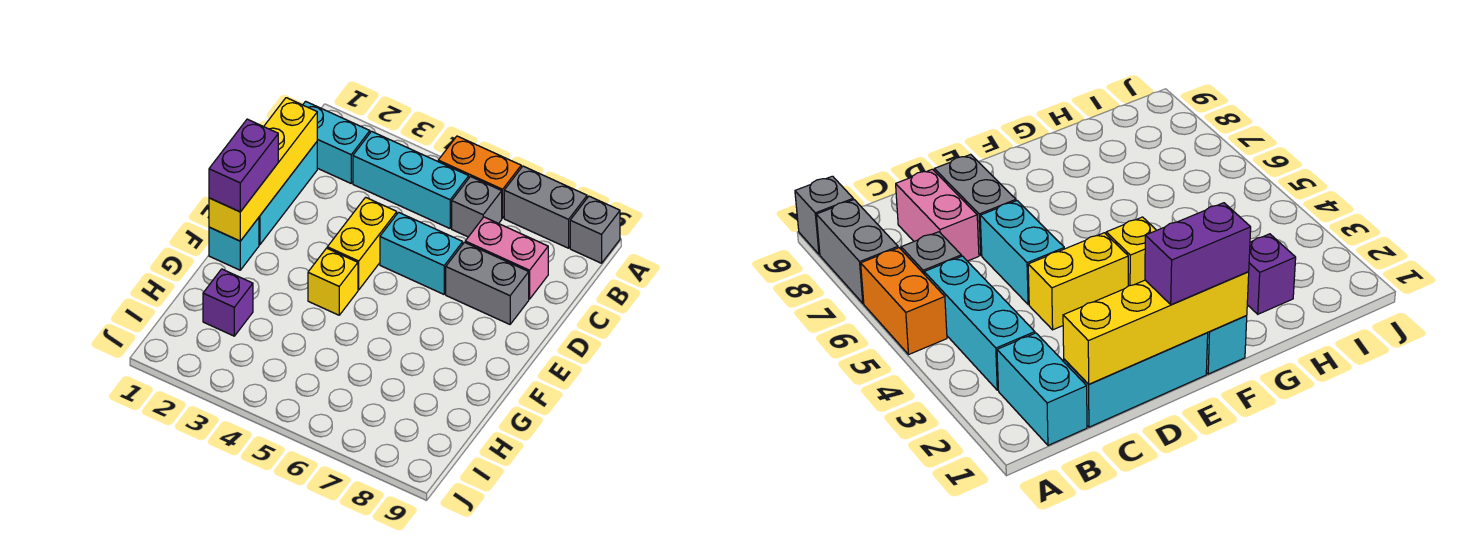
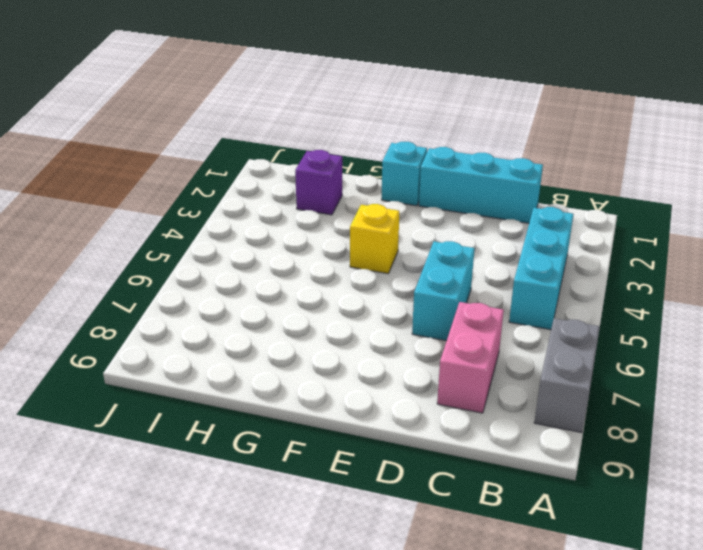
none -> orange brick A5:A6 level 1
none -> grey brick A9 level 1
none -> cyan brick B1:B2 level 1

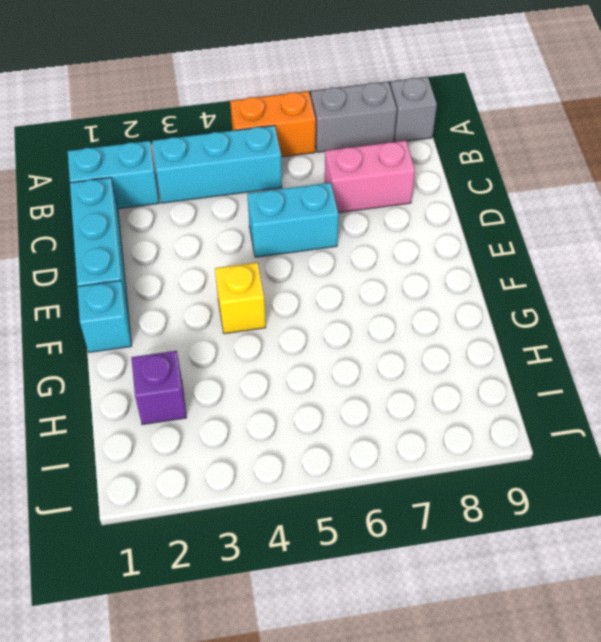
none -> grey brick B6 level 1
none -> yellow brick D4:E4 level 1
none -> grey brick D7:D8 level 1

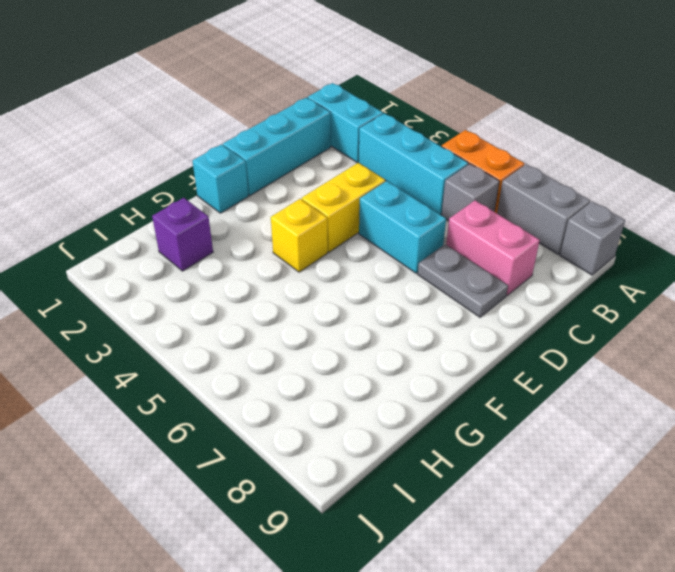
grey plate D7:D8 level 1 -> grey brick D7:D8 level 1
none -> yellow brick C1:F1 level 2
none -> purple brick E1:F1 level 3

